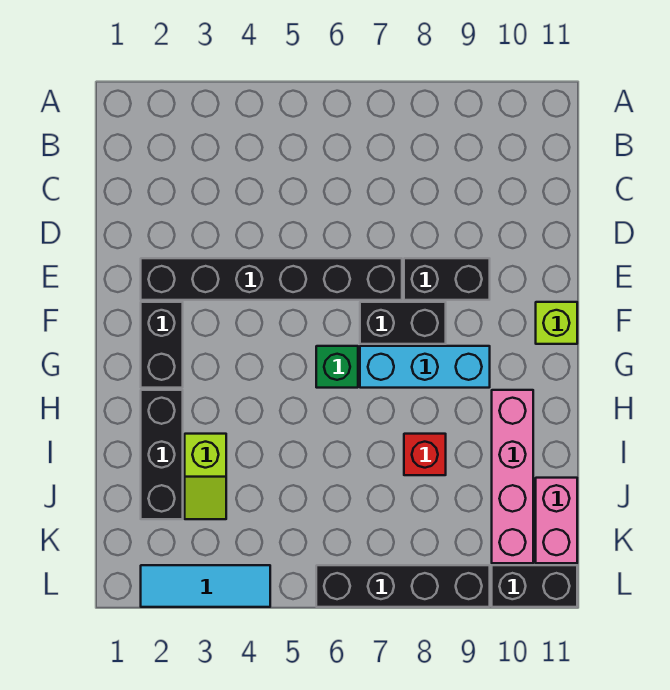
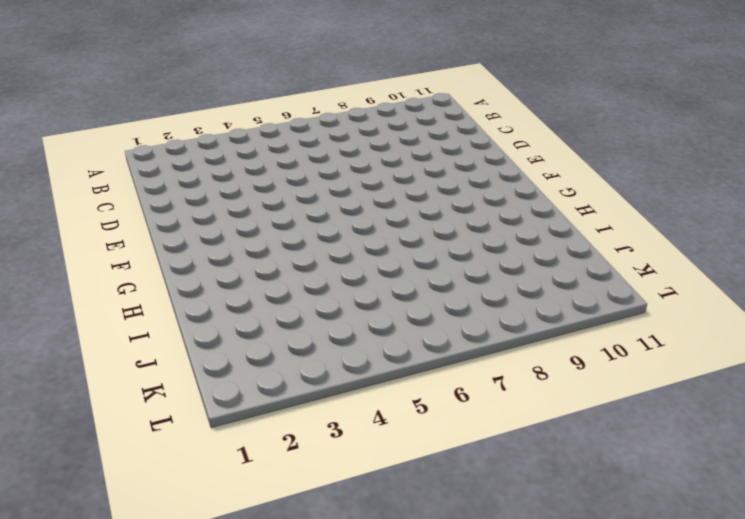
none -> black brick E2:E7 level 1
none -> black brick E8:E9 level 1
none -> black brick F2:G2 level 1

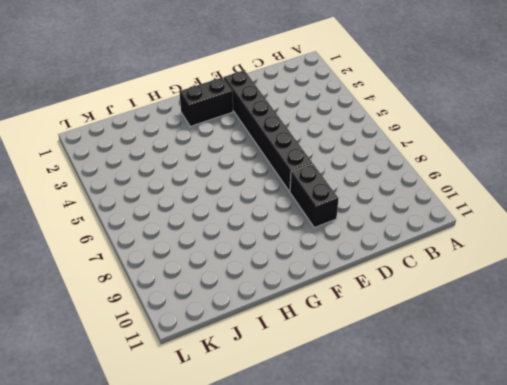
none -> black brick F7:F8 level 1
none -> lime brick F11 level 1
none -> green brick G6 level 1

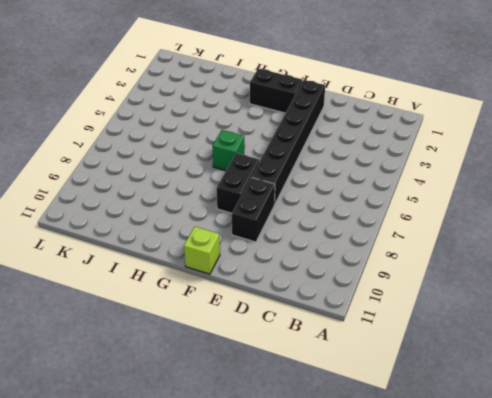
none -> cyan brick G7:G9 level 1
none -> black brick H2:J2 level 1
none -> pink brick H10:K10 level 1

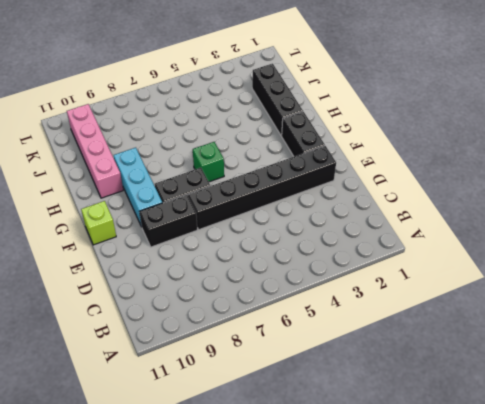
cyan brick F9:H9 level 1 -> cyan brick G7:G9 level 1
none -> lime slope I3:J3 level 1 top I
none -> red brick I8 level 1
none -> pink brick J11:K11 level 1

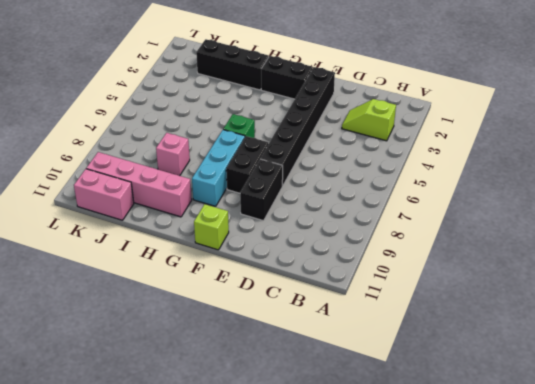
lime slope B3:C3 level 1 top B -> lime slope I3:J3 level 1 top I
pink brick I8 level 1 -> red brick I8 level 1
none -> cyan tile L2:L4 level 1
none -> black brick L6:L9 level 1
none -> black brick L10:L11 level 1

